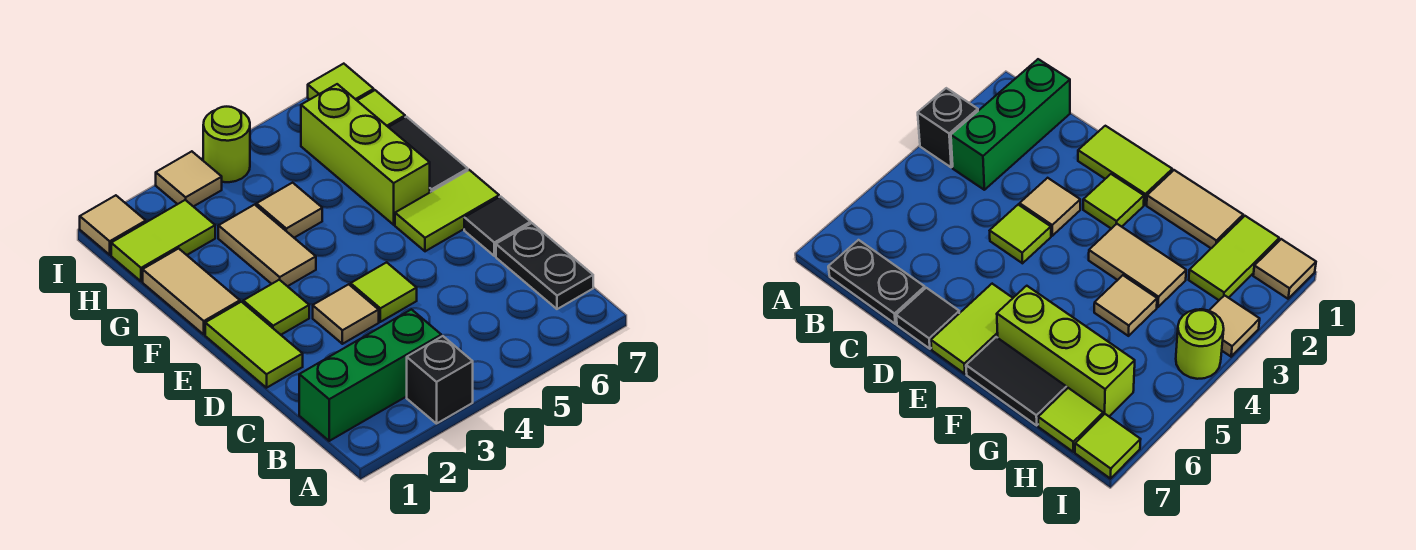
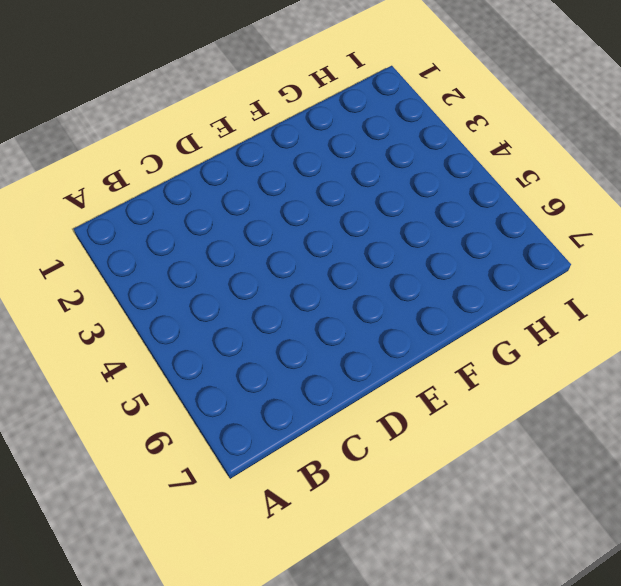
none -> black brick A3 level 1
none -> green brick B1:B3 level 1
none -> black plate B7:C7 level 1

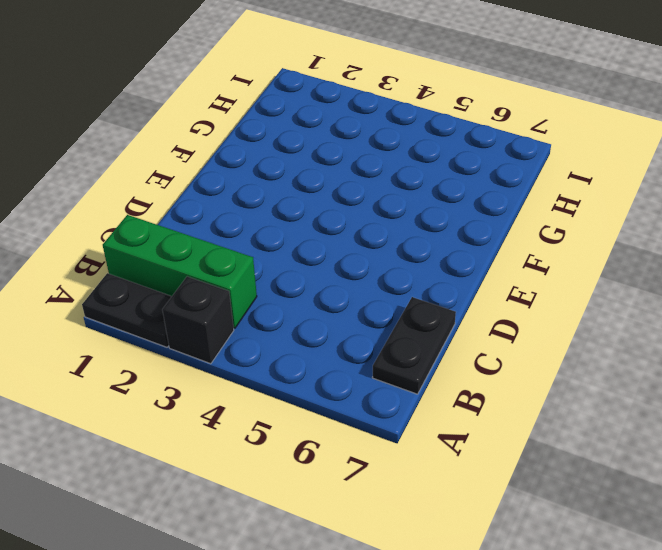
black plate A1:A2 level 1 -> none
none -> lime tile D1:E1 level 1
none -> tan tile D3 level 1
none -> lime tile D4 level 1

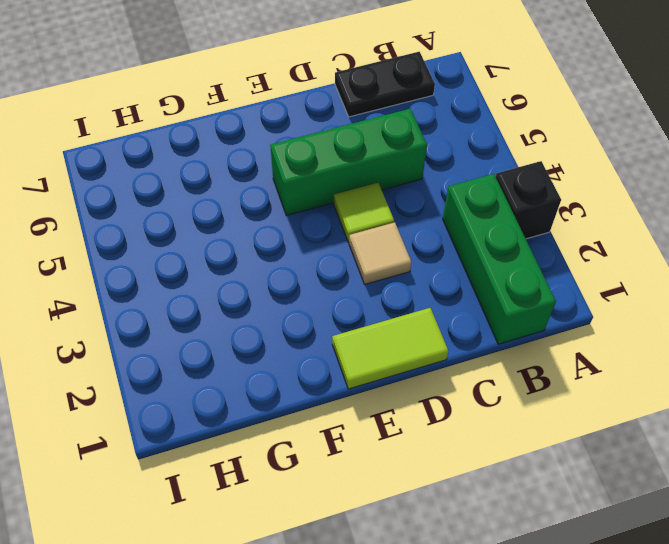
green brick C5:E5 level 1 -> none
none -> black tile D7 level 1
none -> lime tile E2 level 1
none -> lime tile E6:E7 level 1

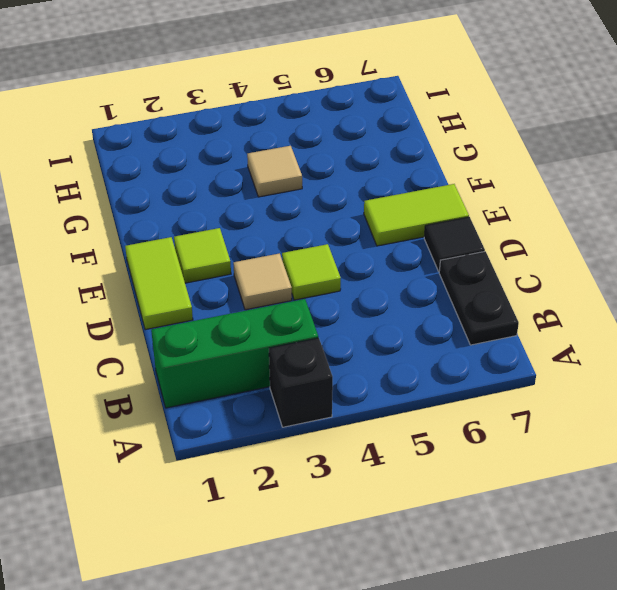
none -> tan tile F1:G1 level 1
none -> tan tile F3:G3 level 1
none -> lime brick F6:H6 level 1

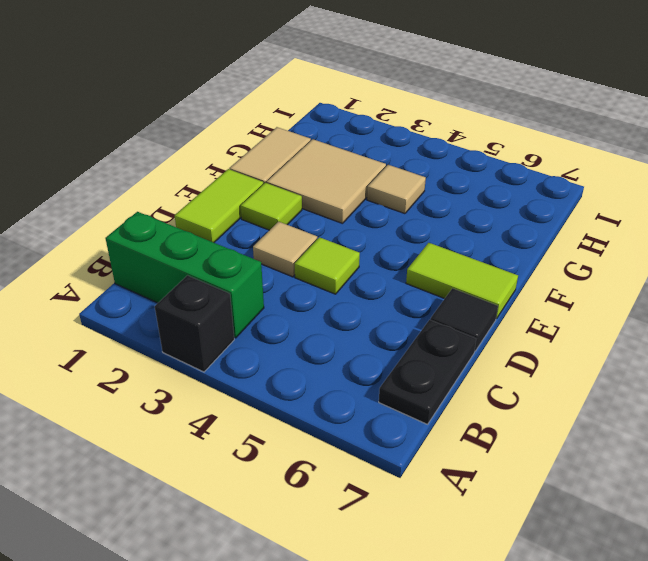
tan tile F2:G3 level 1 -> tan tile F3:G3 level 1
none -> lime brick F6:H6 level 1
none -> black tile F7:G7 level 1
none -> lime tile H1:H2 level 1

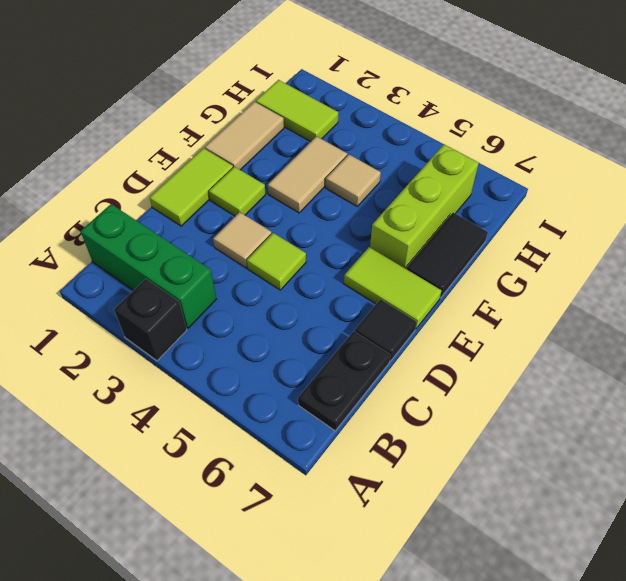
none -> lime tile H7 level 1
none -> tan tile I1 level 1
none -> tan tile I3 level 1

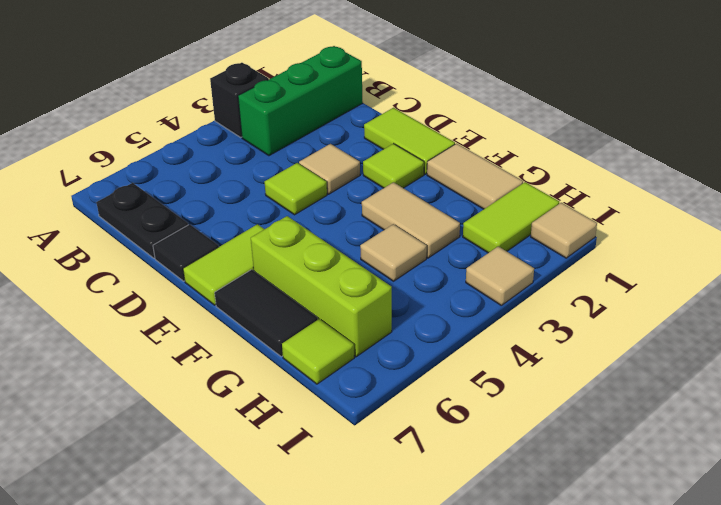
none -> lime round brick I4 level 1
none -> lime tile I7 level 1

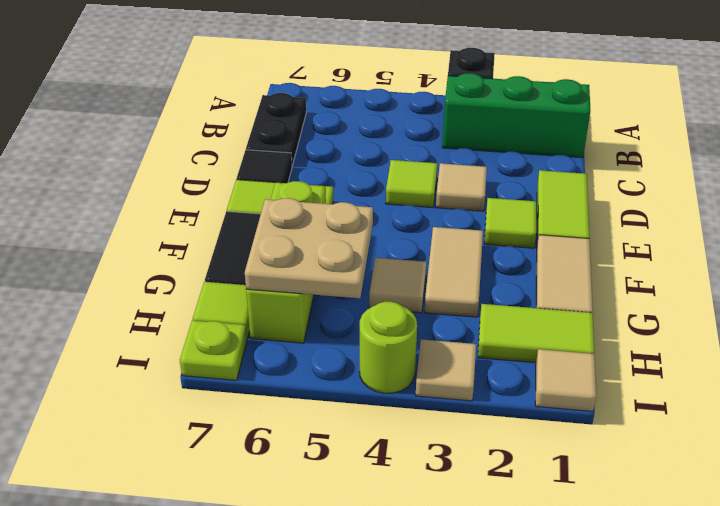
tan plate G5:H6 level 2 -> none
lime plate I7 level 1 -> lime tile I7 level 1

